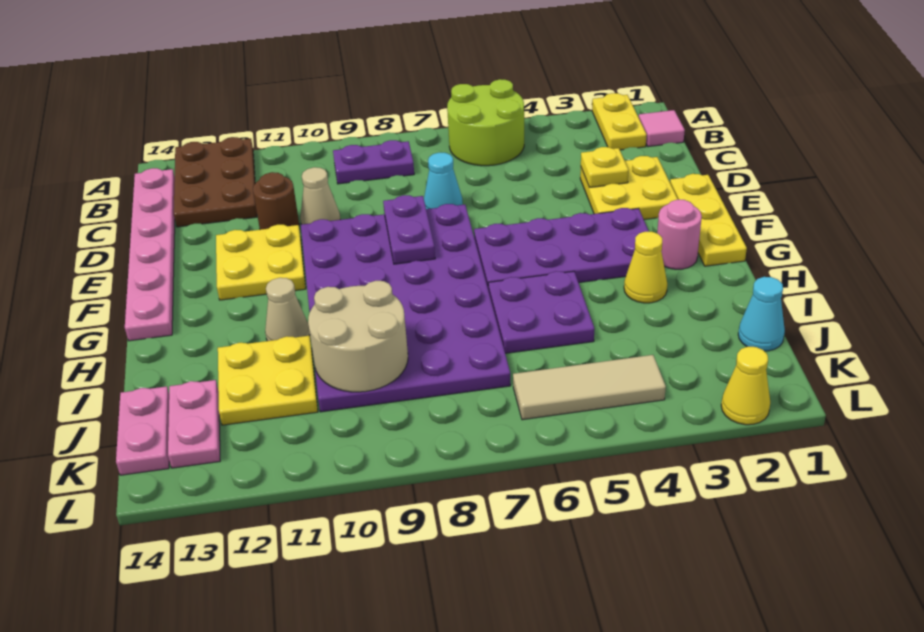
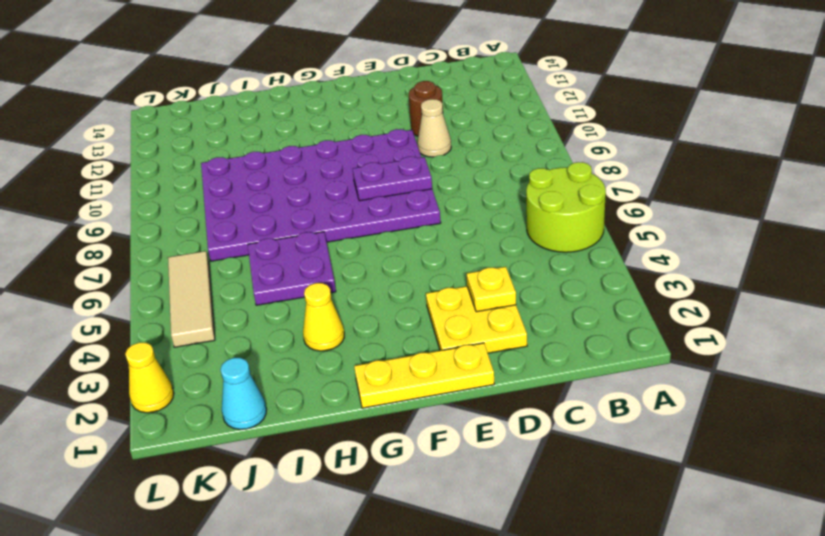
none -> yellow plate A2:B2 level 1
none -> brown plate A12:C13 level 1
none -> pink tile B1 level 1

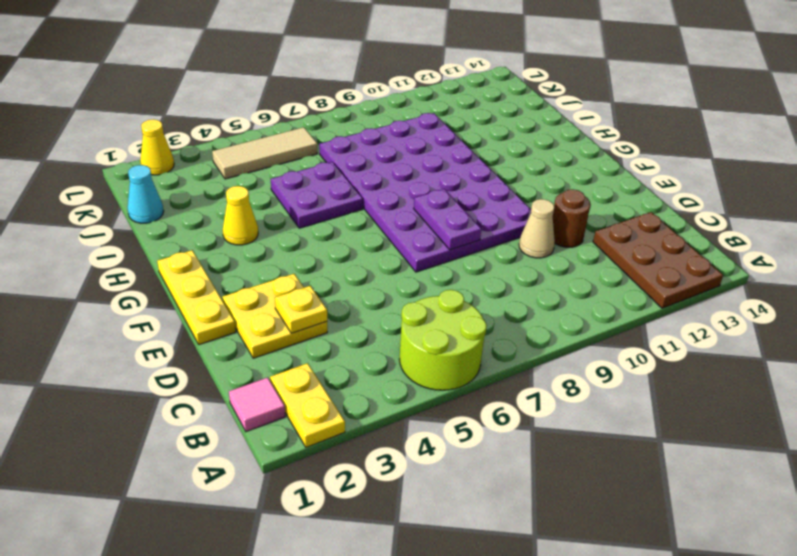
none -> purple plate B8:B9 level 1
none -> pink plate B14:G14 level 1
none -> cyan cone D7 level 1

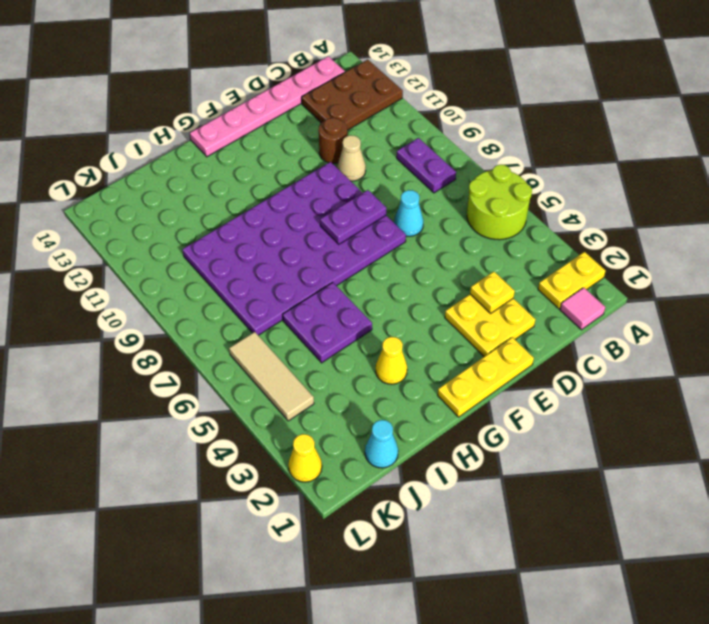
none -> yellow plate E11:F12 level 1
none -> purple plate F3:G6 level 1
none -> pink round brick G2 level 1

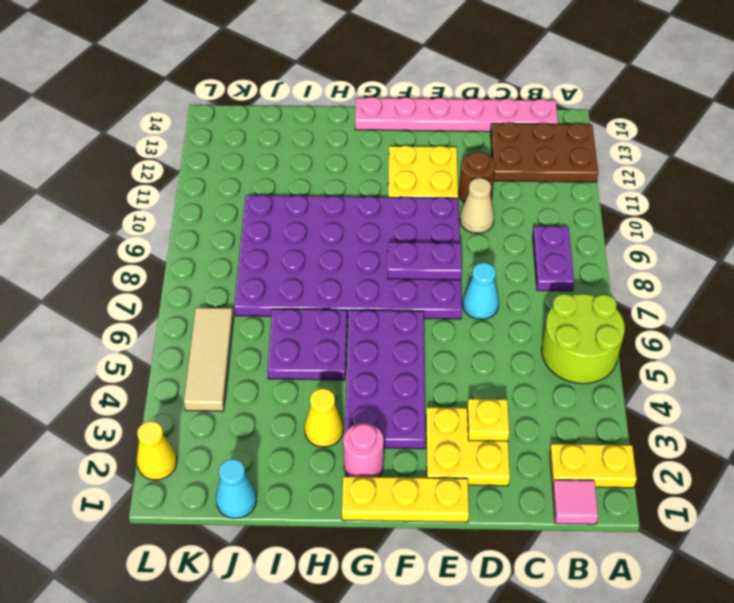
none -> tan cone H11 level 1
none -> yellow plate I11:J12 level 1
none -> pink plate J13:K13 level 1

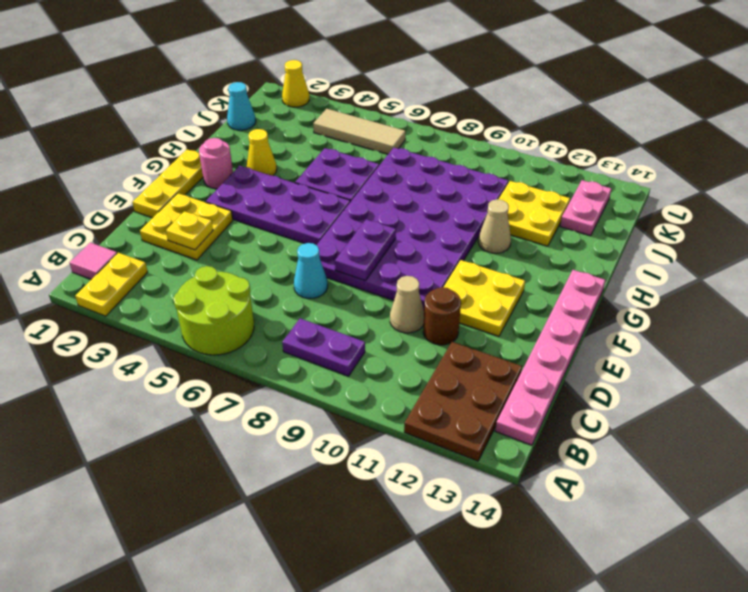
none -> pink plate J14:K14 level 1
none -> tan round brick I9:J10 level 2

